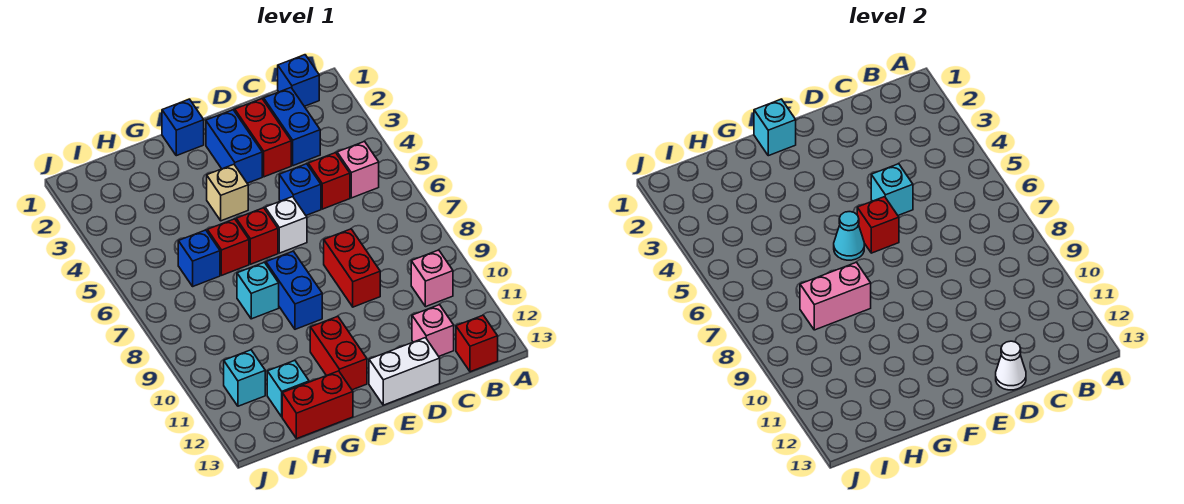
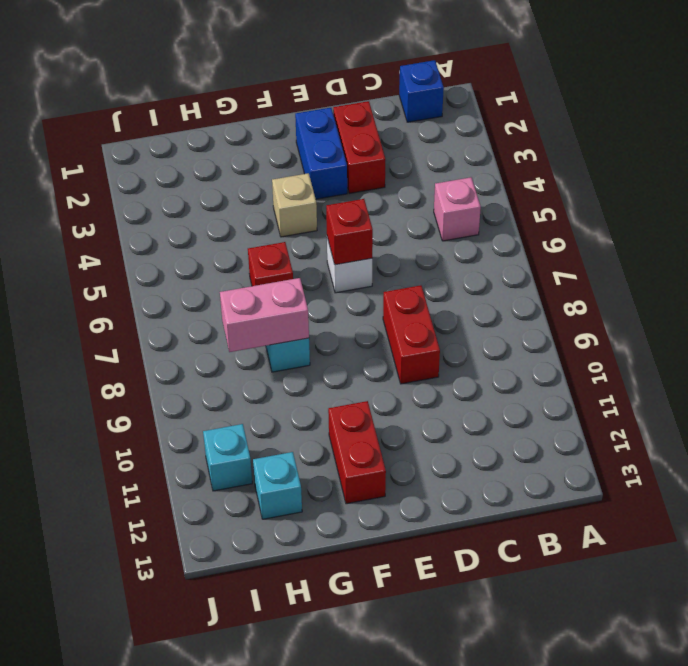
none -> pink brick B10 level 1
none -> red brick B13 level 1
none -> blue brick C2:C3 level 1
none -> red brick C5 level 1

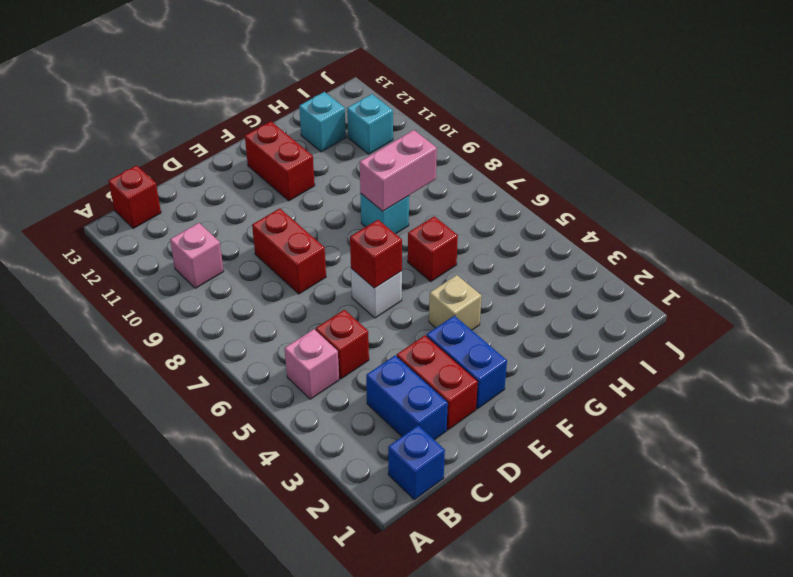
none -> pink brick C12 level 1
none -> blue brick D5 level 1
none -> white brick D13:E13 level 1
none -> blue brick F1 level 1

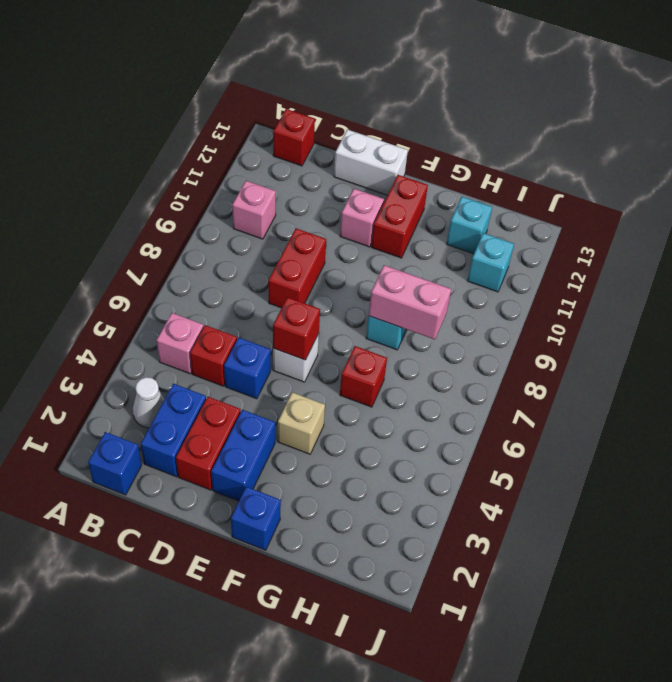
white cone B3 level 1 -> white cone D13 level 2
pink brick E11 level 1 -> pink brick C12 level 1
none -> red brick F6 level 1
none -> blue brick F8:F9 level 1
none -> red brick G13:H13 level 1
none -> blue brick H6 level 1

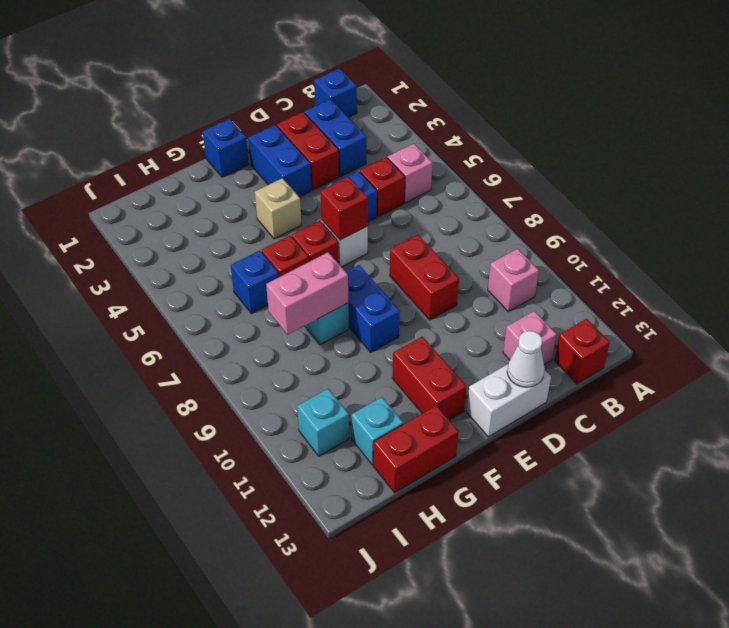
none -> cyan brick D5 level 2
none -> cyan brick F1 level 2
none -> cyan cone F6 level 2

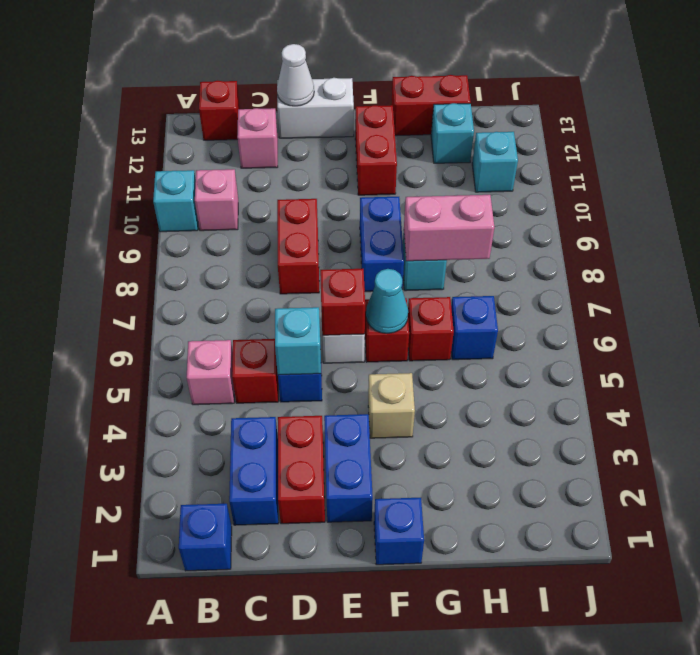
cyan brick A10 level 1 -> cyan brick F1 level 2

